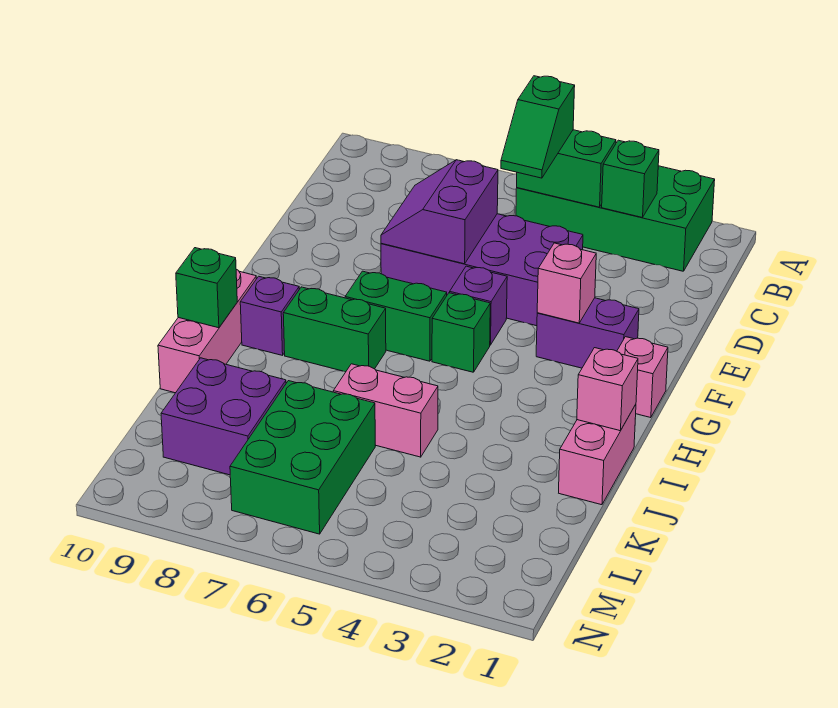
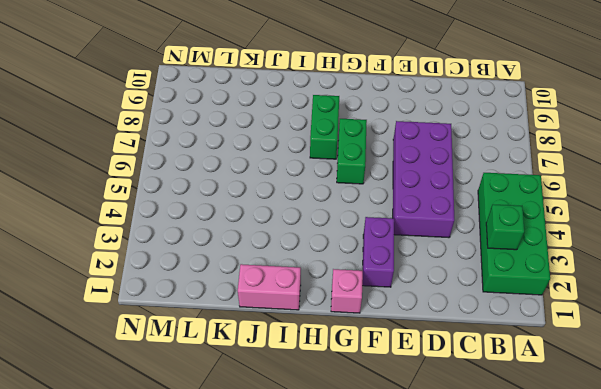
none -> purple brick F5 level 1
none -> green brick G5 level 1
none -> purple brick H9 level 1

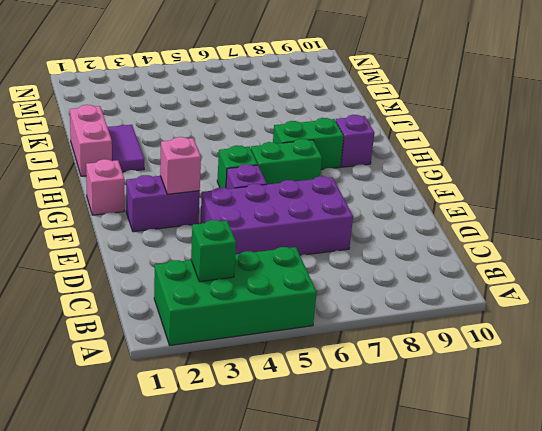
purple tile I2:J2 level 1 -> none
none -> pink brick H10:J10 level 1
none -> pink brick J5:J6 level 1
none -> green brick K6:M7 level 1

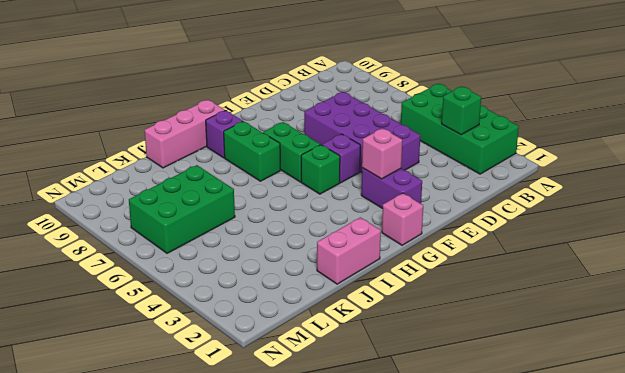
none -> pink brick J5:J6 level 1
none -> purple brick K8:L9 level 1
none -> green brick B4:B5 level 2

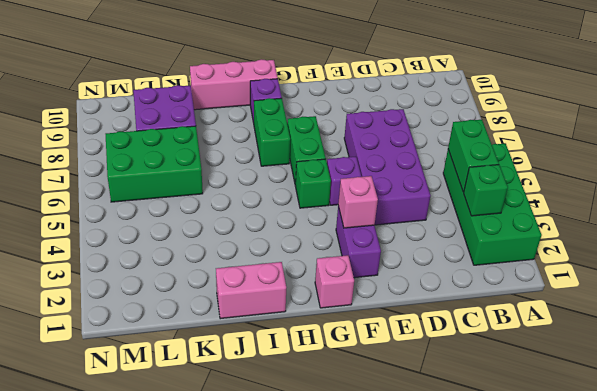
none -> pink brick J5:J6 level 1
none -> purple slope D6:E7 level 2 top 6
none -> pink brick I1 level 2

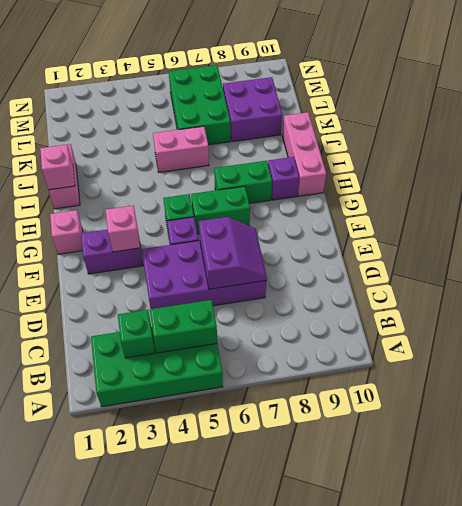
none -> green brick I10 level 2
none -> green slope B5:C5 level 3 top B

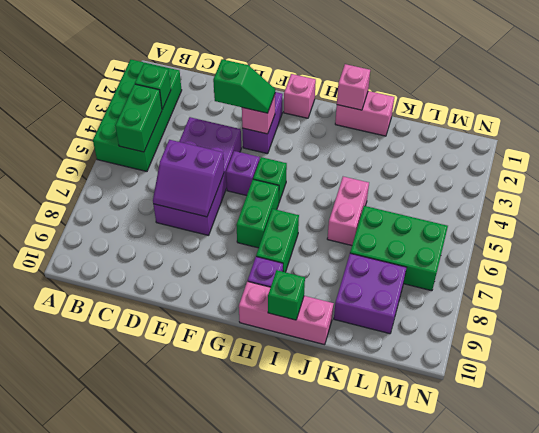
green slope E3:F3 level 3 top E -> green slope B5:C5 level 3 top B

